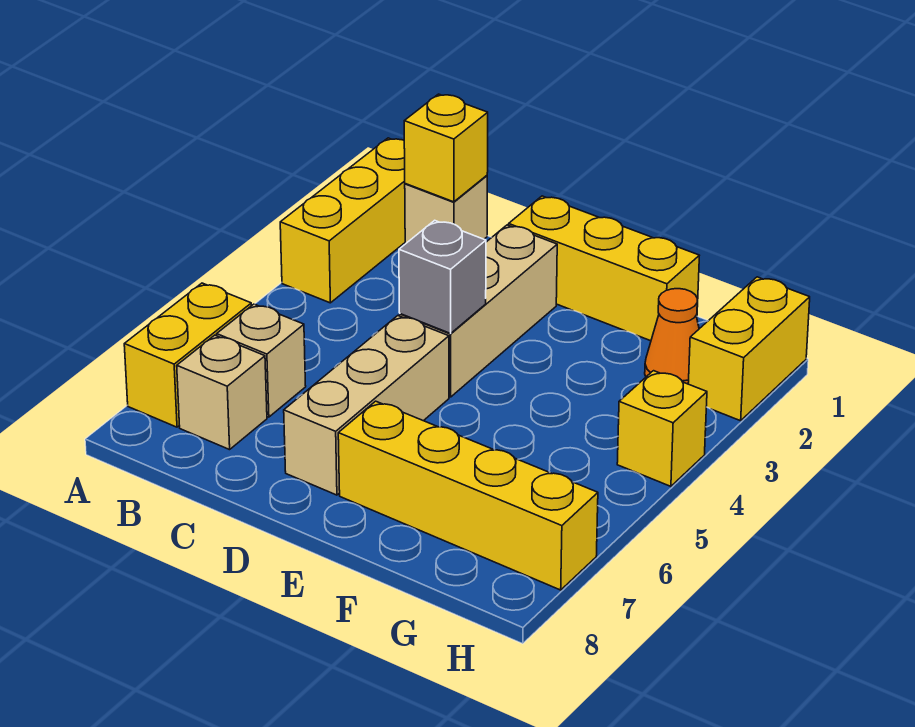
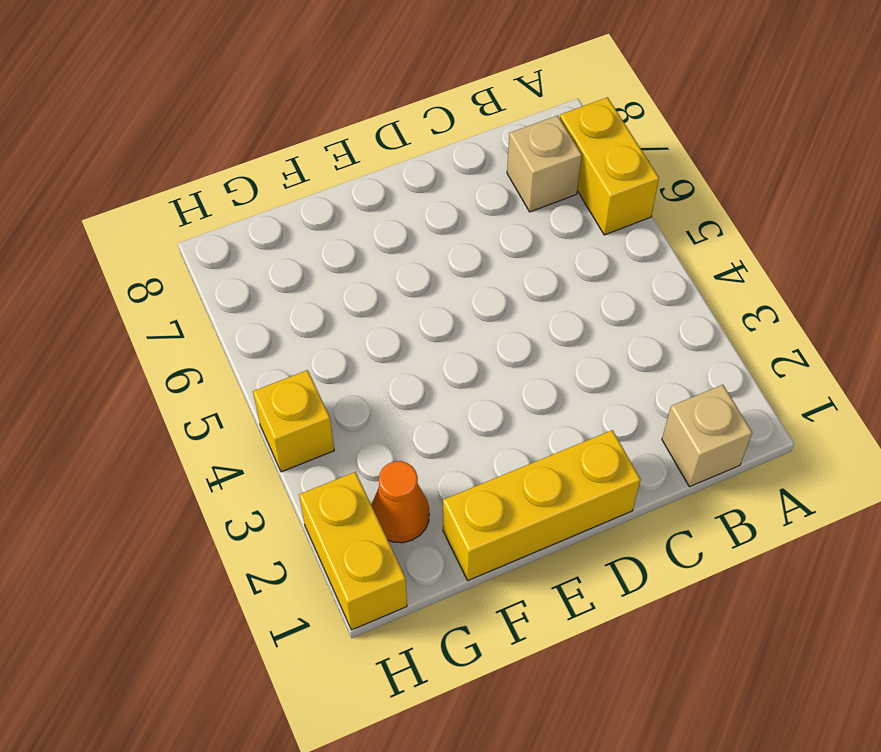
none -> yellow brick A1:A3 level 1
none -> tan brick B6 level 1
none -> tan brick D2:D4 level 1

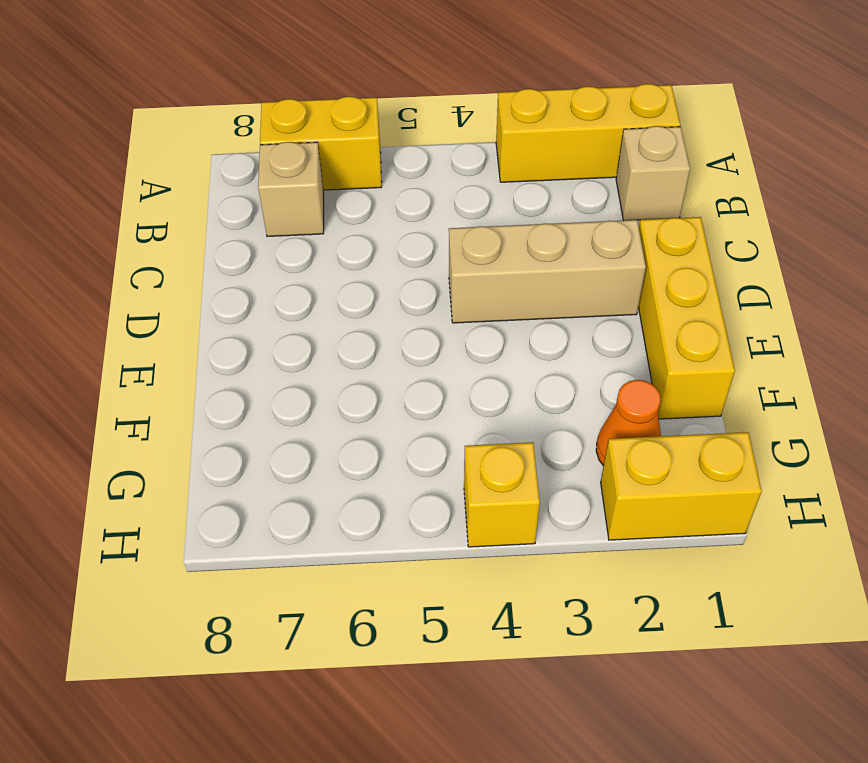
none -> tan brick B6 level 1
none -> tan brick D5:D7 level 1
none -> yellow brick E7:H7 level 1

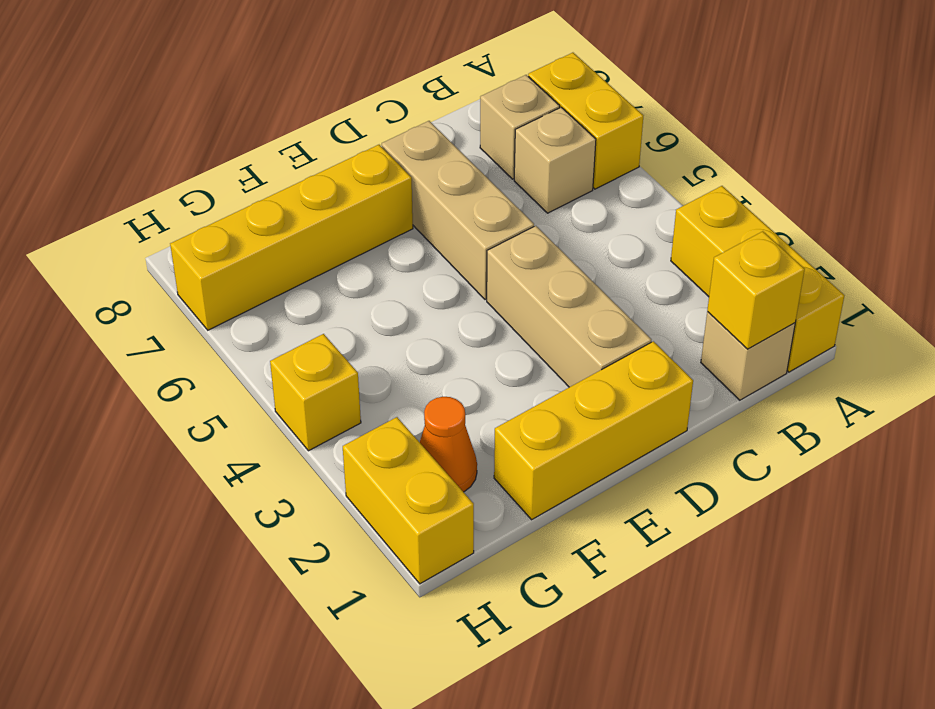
none -> grey brick D4 level 2

